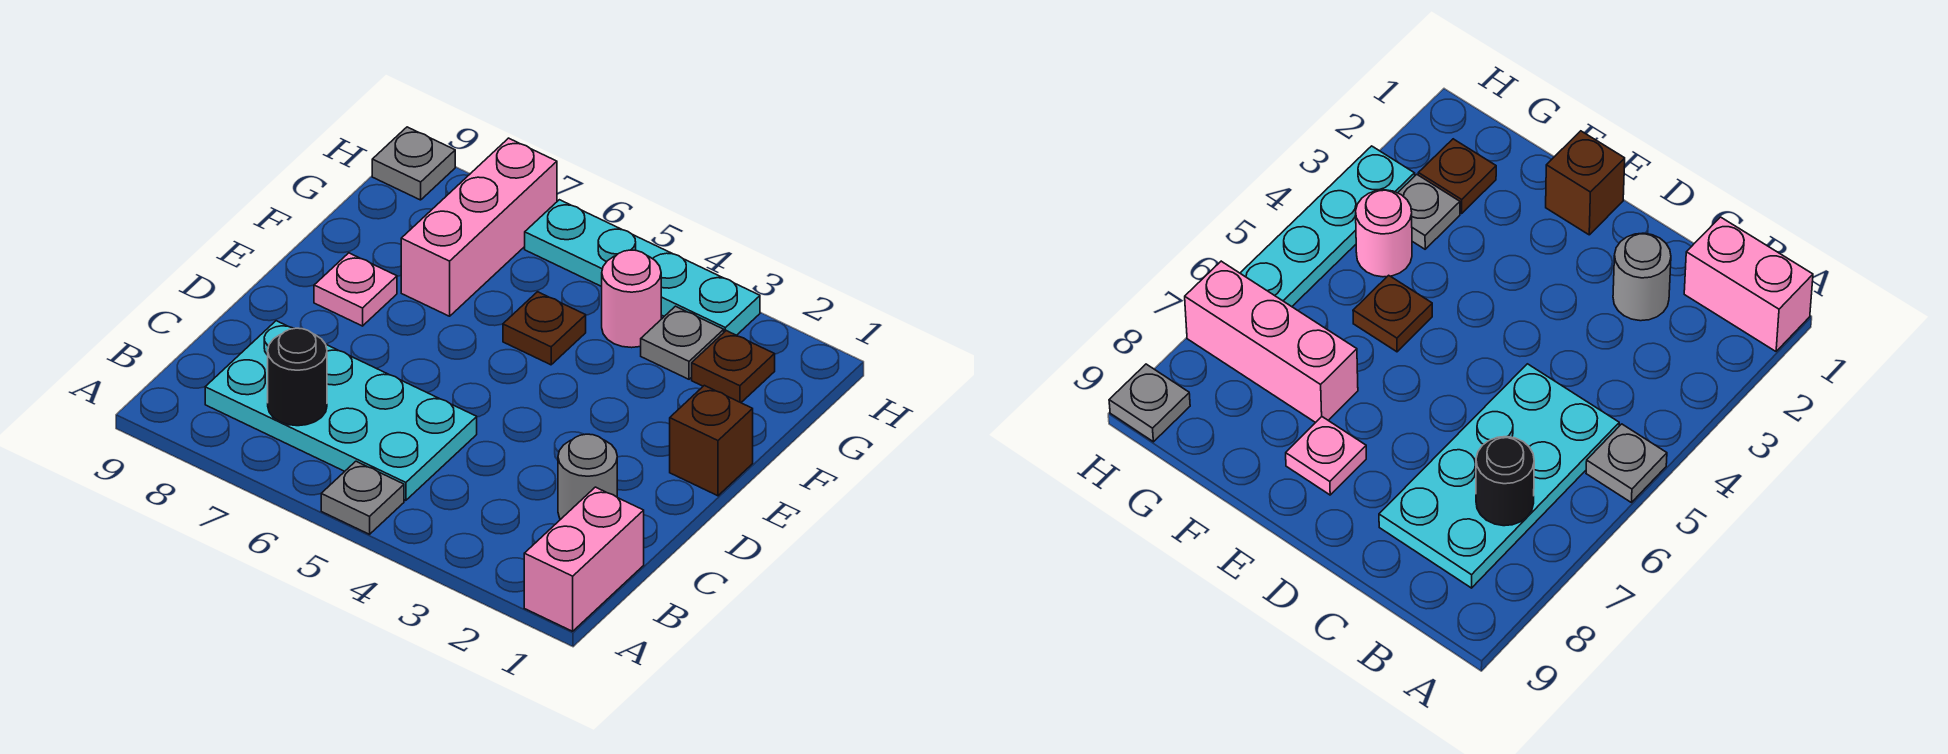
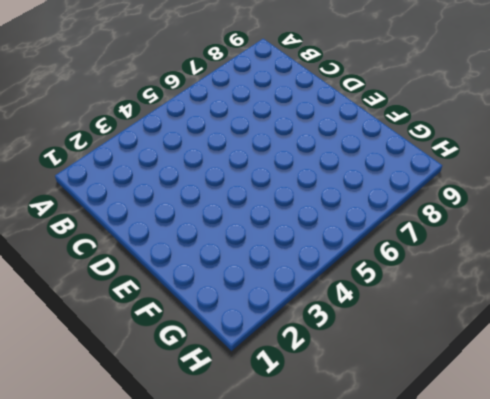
none -> pink brick A1:B1 level 1
none -> grey plate A5 level 1
none -> cyan plate B5:C8 level 1

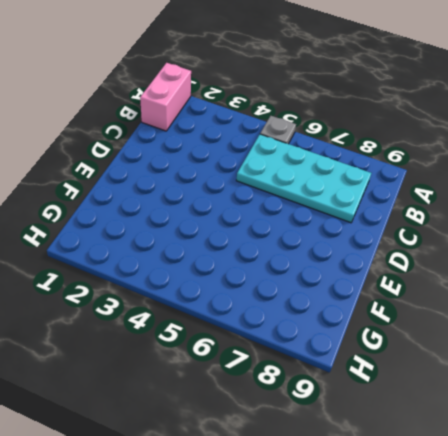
none -> grey round brick C2 level 1
none -> brown brick E1 level 1
none -> pink plate E8 level 1

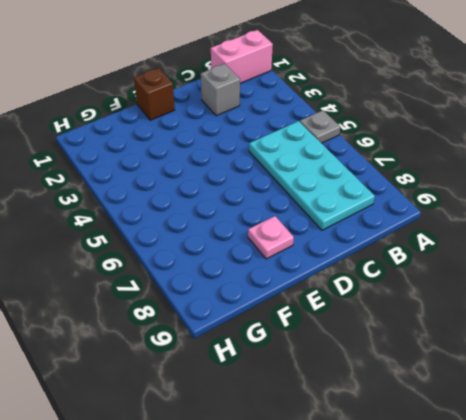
grey brick C2 level 1 -> grey round brick C2 level 1
none -> brown plate F5 level 1
none -> pink brick F7:H7 level 1
none -> brown plate G2 level 1

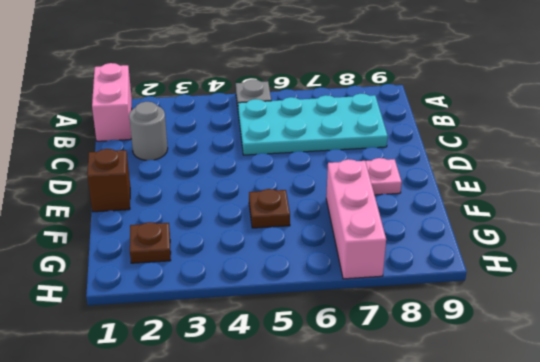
none -> grey plate G3 level 1
none -> pink round brick G4 level 1
none -> cyan plate H3:H6 level 1

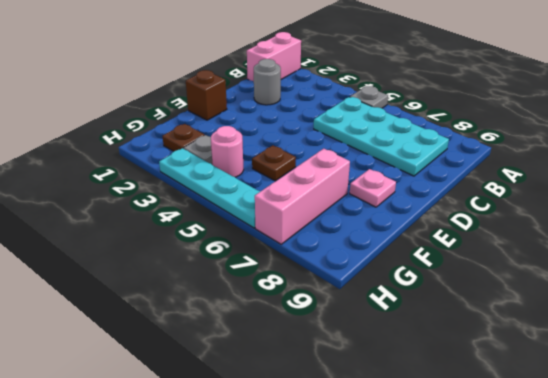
none -> grey plate H9 level 1
none -> black round brick B7 level 2

